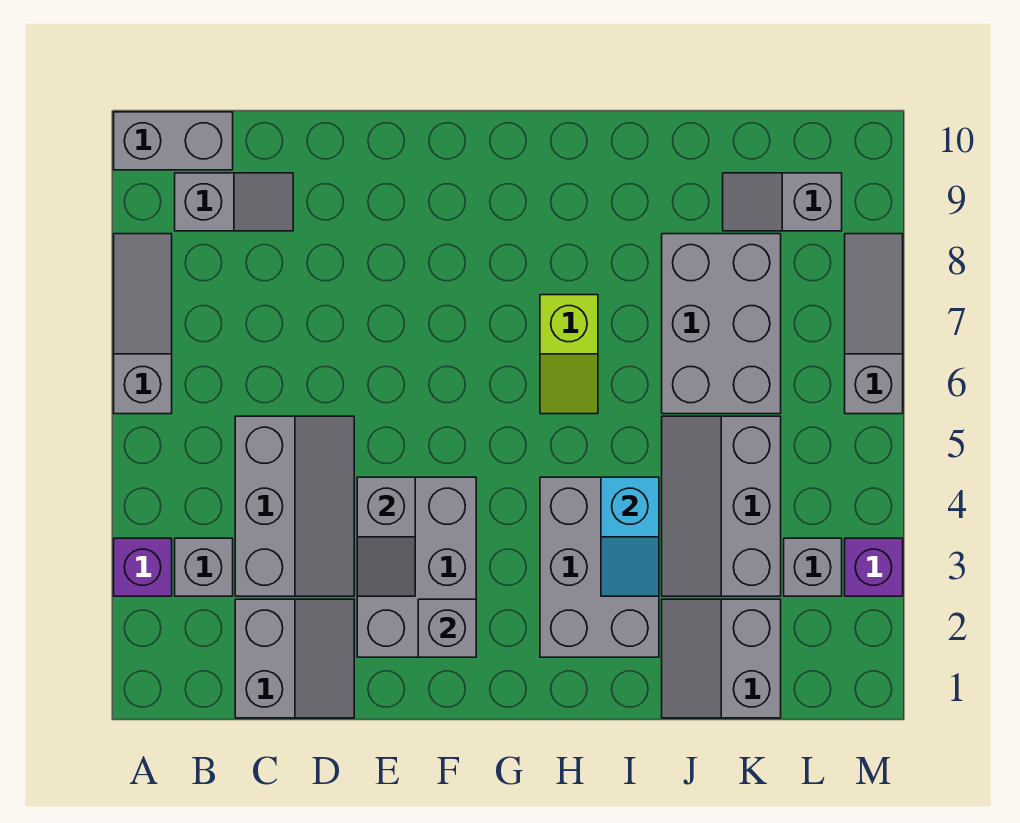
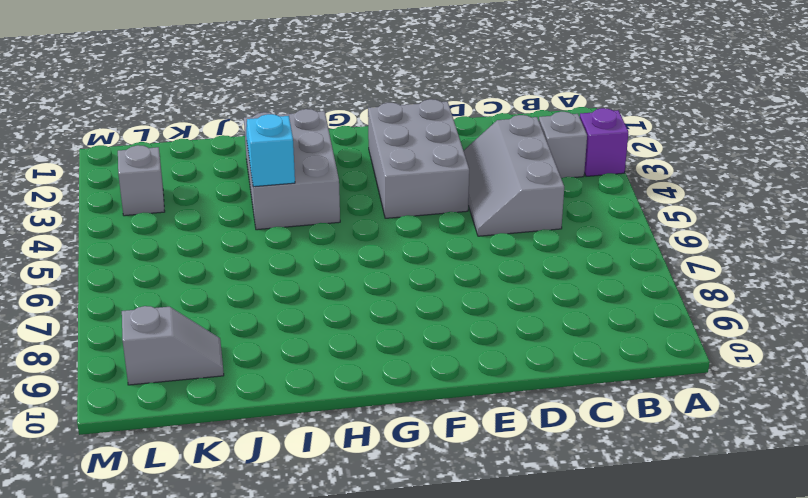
none -> grey slope A6:A8 level 1 top 6
none -> grey brick A10:B10 level 1
none -> grey slope B9:C9 level 1 top B

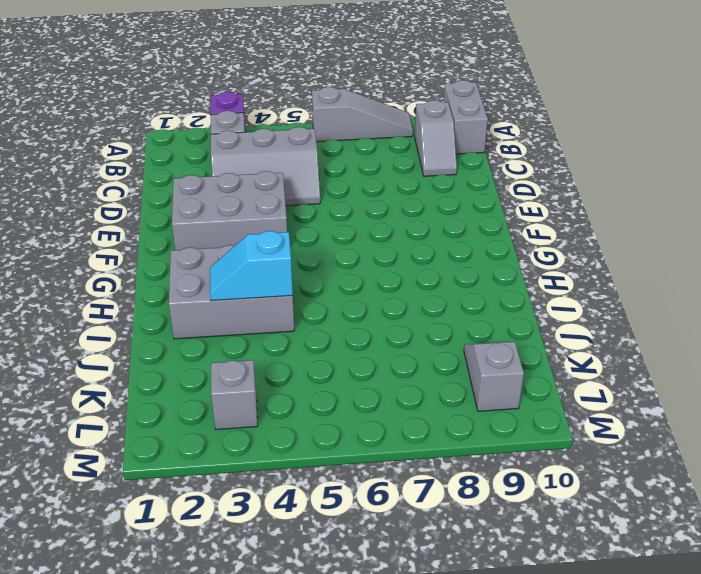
none -> grey slope C1:D2 level 1 top C
none -> lime slope H6:H7 level 1 top 7
none -> grey slope J1:K2 level 1 top K

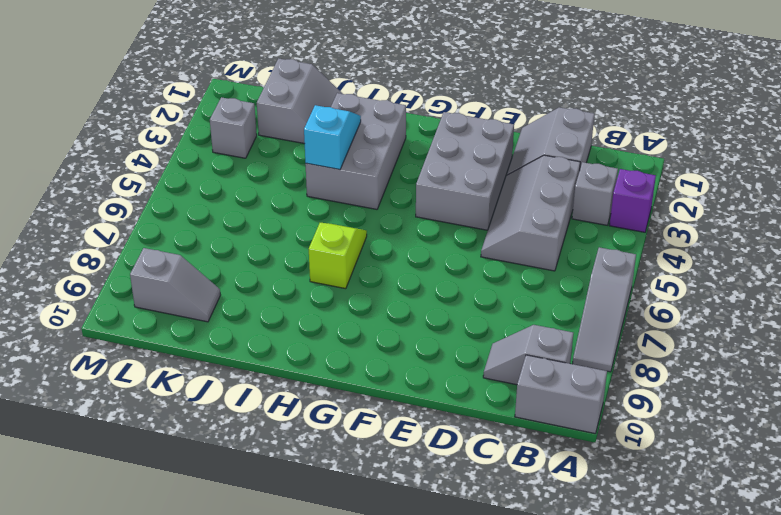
none -> grey slope J3:K5 level 1 top K
none -> grey brick J6:K8 level 1
none -> purple brick M3 level 1

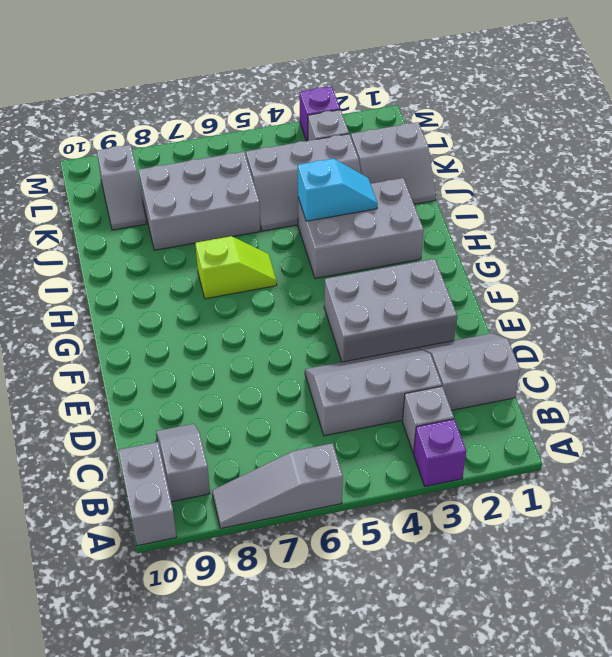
none -> grey slope M6:M8 level 1 top 6
none -> grey slope E3:E4 level 2 top 4
none -> grey brick F2 level 2

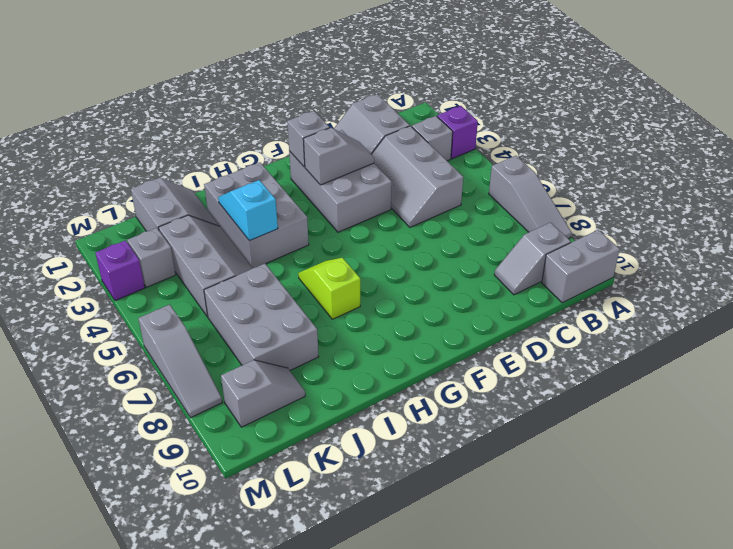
grey slope E3:F3 level 2 top F -> grey slope E3:E4 level 2 top 4

